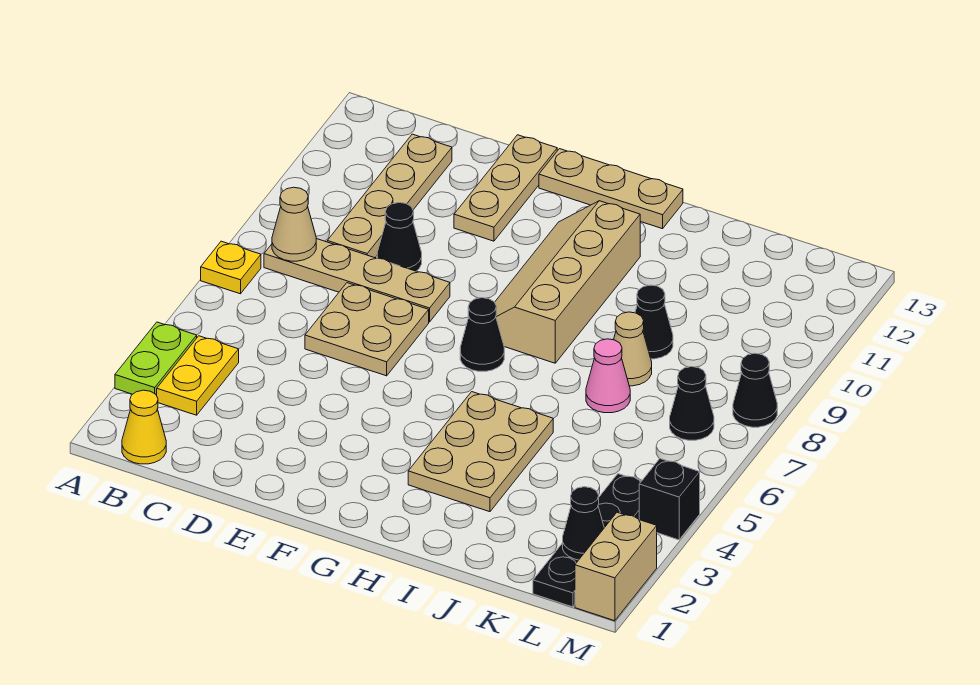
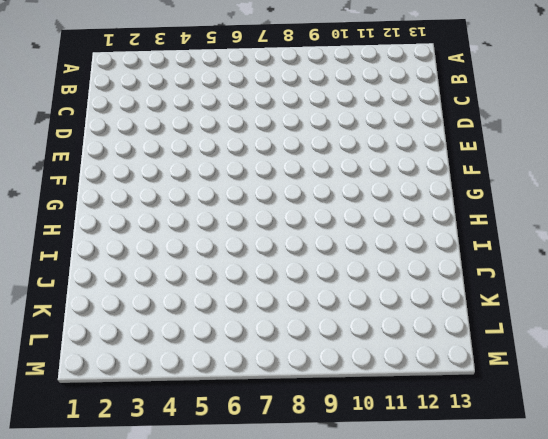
none -> lime plate A3:A4 level 1
none -> yellow plate A7 level 1
none -> yellow cone B1 level 1

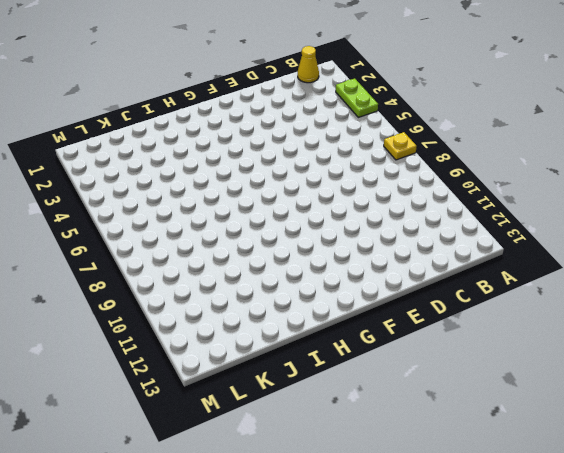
none -> yellow plate B3:B4 level 1
none -> tan plate B8:E8 level 1
none -> tan plate C9:C12 level 1

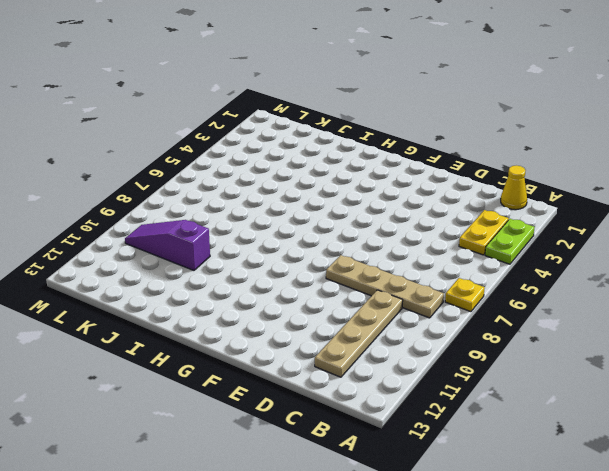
purple slope J10:L10 level 1 top J -> none
none -> tan plate D6:E7 level 1
none -> black cone D9 level 1
none -> tan plate E11:E13 level 1

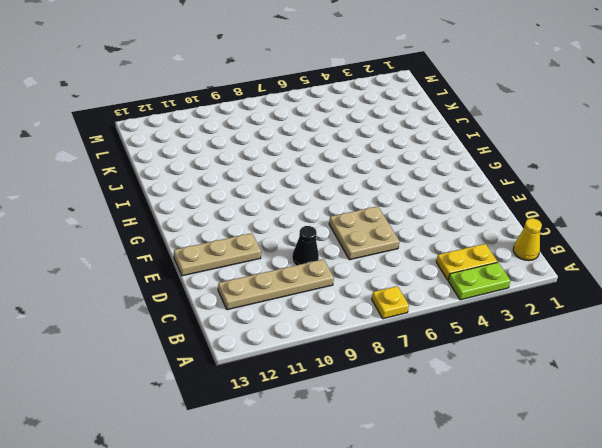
none -> tan plate B8:E8 level 1
none -> tan plate F13:H13 level 1
none -> black cone G7 level 1

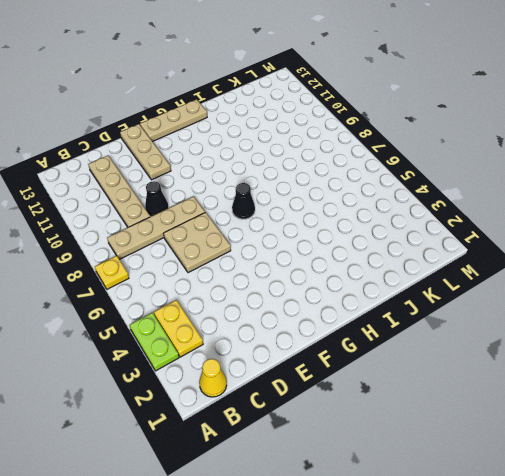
none -> tan slope G8:H11 level 1 top H
none -> tan plate H3:I5 level 1
none -> pink cone J7 level 1

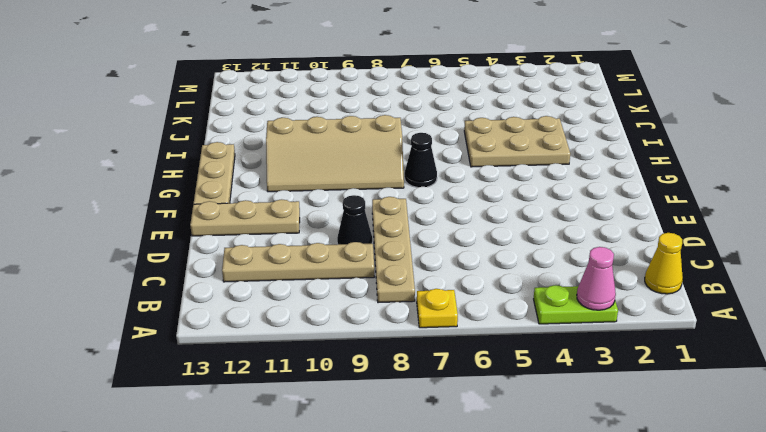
pink cone A3 level 2 -> pink cone J7 level 1
none -> yellow plate B3:B4 level 1
none -> tan plate D6:E7 level 1
none -> tan cone J8 level 1

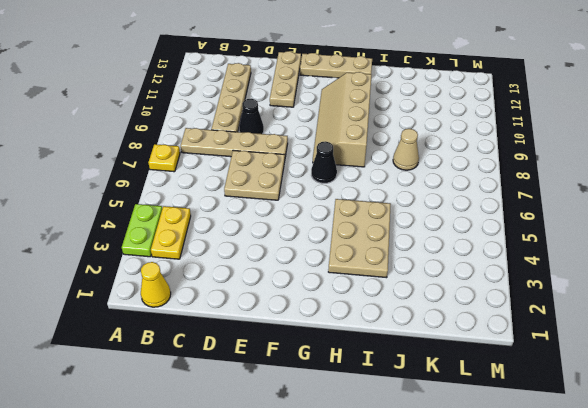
none -> pink cone J7 level 1
none -> black cone J9 level 1
none -> black plate L1:L4 level 1

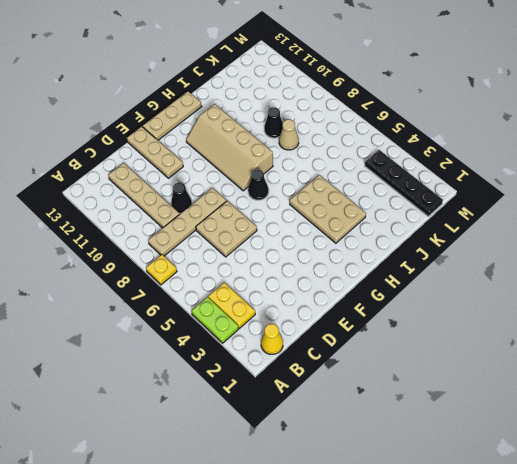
none -> pink cone J7 level 1
none -> black cone L7 level 1
none -> tan brick M1:M2 level 1

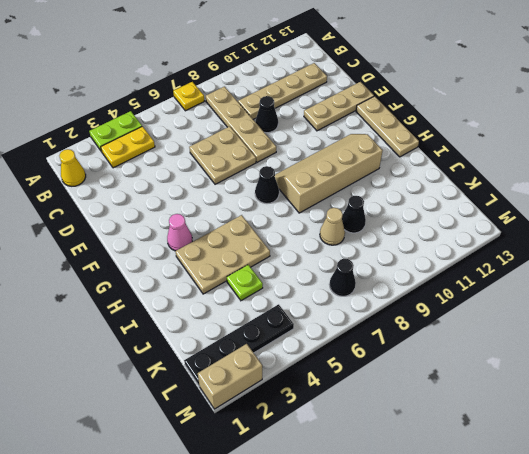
pink cone G3 level 1 -> pink cone J7 level 1
lime plate J4 level 1 -> none
none -> black brick M4 level 1
none -> black cone M8 level 1
none -> tan cone B8 level 2

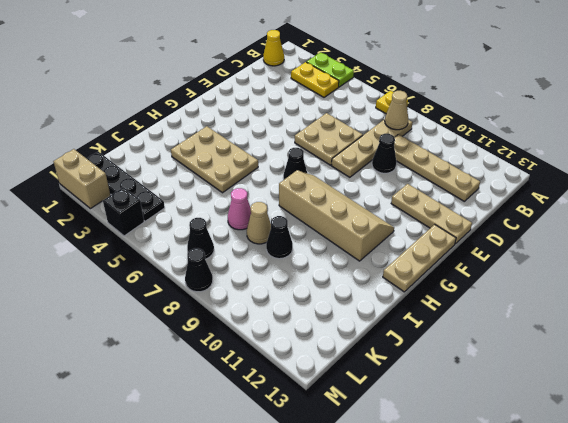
none -> black cone L2 level 2

